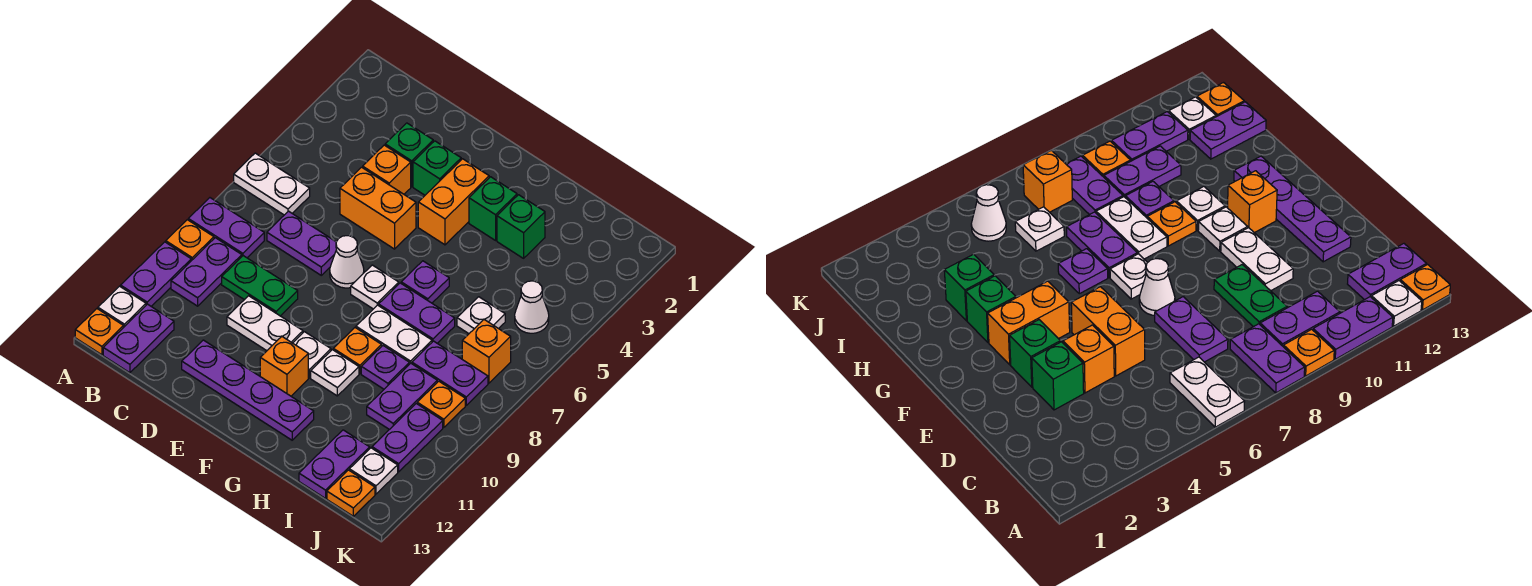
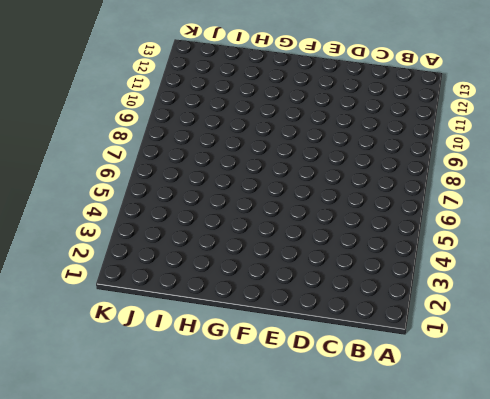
none -> white plate A6:B6 level 1
none -> purple plate A8:B8 level 1
none -> orange plate A9 level 1
none -> purple plate A10:A11 level 1

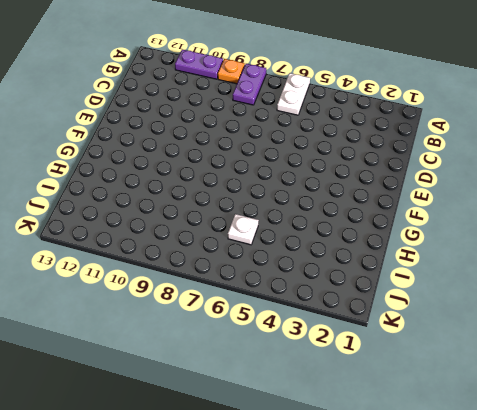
none -> white plate A12 level 1
none -> orange plate A13 level 1
none -> purple plate B9:B10 level 1
none -> purple plate B12:B13 level 1

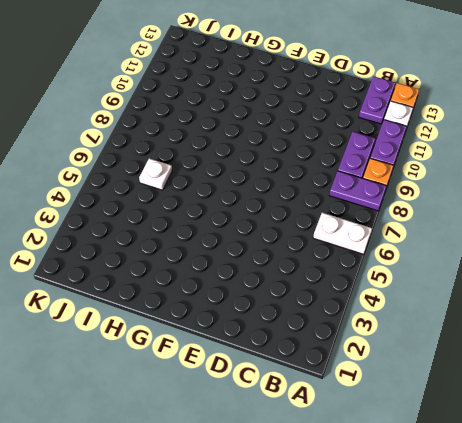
none -> purple plate C7:D7 level 1
none -> green plate C9:D9 level 1
none -> green brick D3 level 1
none -> orange brick D4 level 1

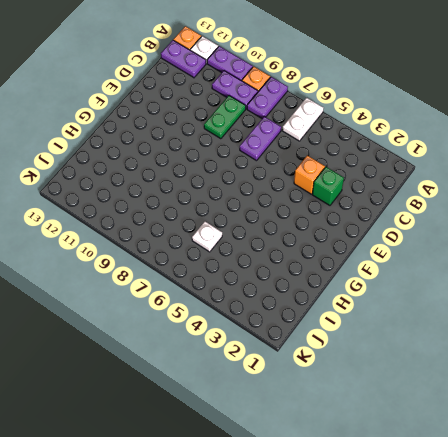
none -> orange brick D5:E5 level 1
none -> white plate D10:E10 level 1
none -> purple plate D12:G12 level 1
none -> green brick E3 level 1

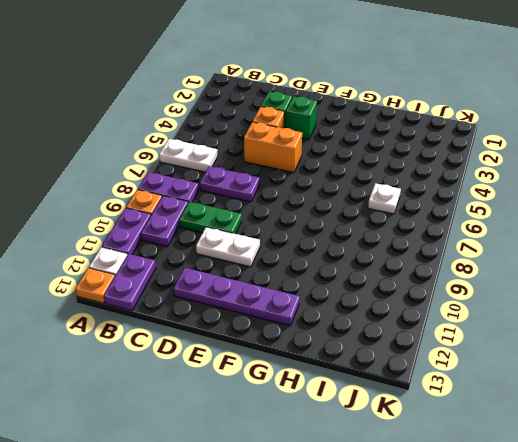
none -> white cone E7 level 1
none -> orange brick F3:F4 level 1
none -> white plate F7 level 1
none -> white plate F10 level 1

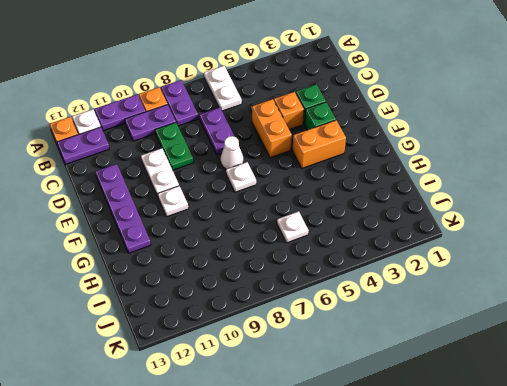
none -> orange brick F11 level 1
none -> green brick G3 level 1
none -> purple plate G6 level 1
none -> purple plate G7:H7 level 1

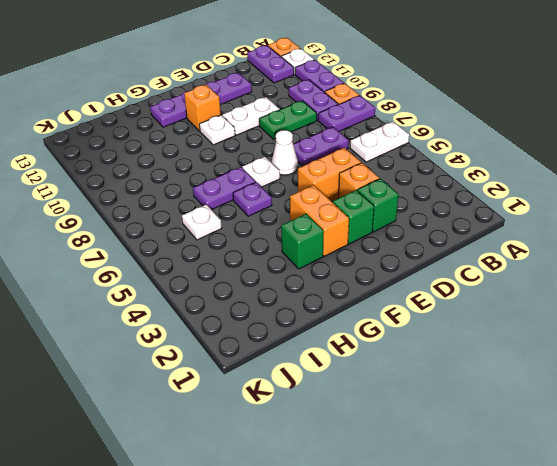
none -> white plate G8:H8 level 1
none -> orange plate G9 level 1
none -> white plate G10 level 1
none -> green brick H3 level 1

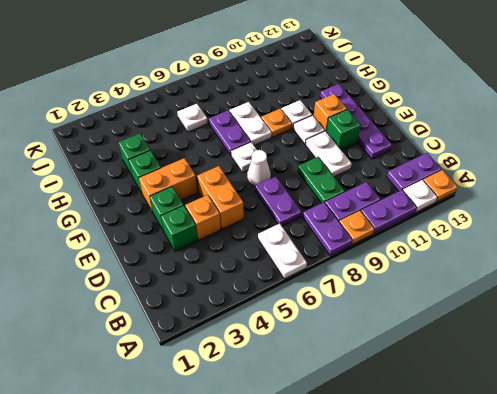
green brick E11 level 1 -> none
none -> purple plate G6 level 1
none -> purple plate H9 level 1
none -> purple plate I8:J8 level 1
none -> purple plate I9:I10 level 1

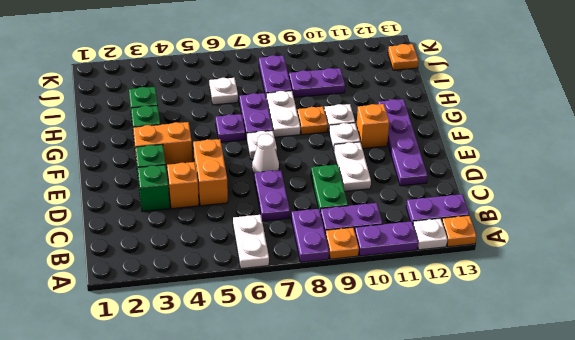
none -> purple plate H9 level 1
none -> purple plate I12:I13 level 1
none -> white cone J5 level 1
none -> orange brick J7 level 1

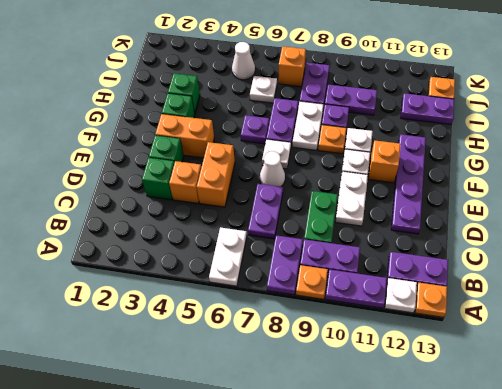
none -> orange plate J9 level 1
none -> purple plate J10:J11 level 1
none -> white plate J12 level 1

